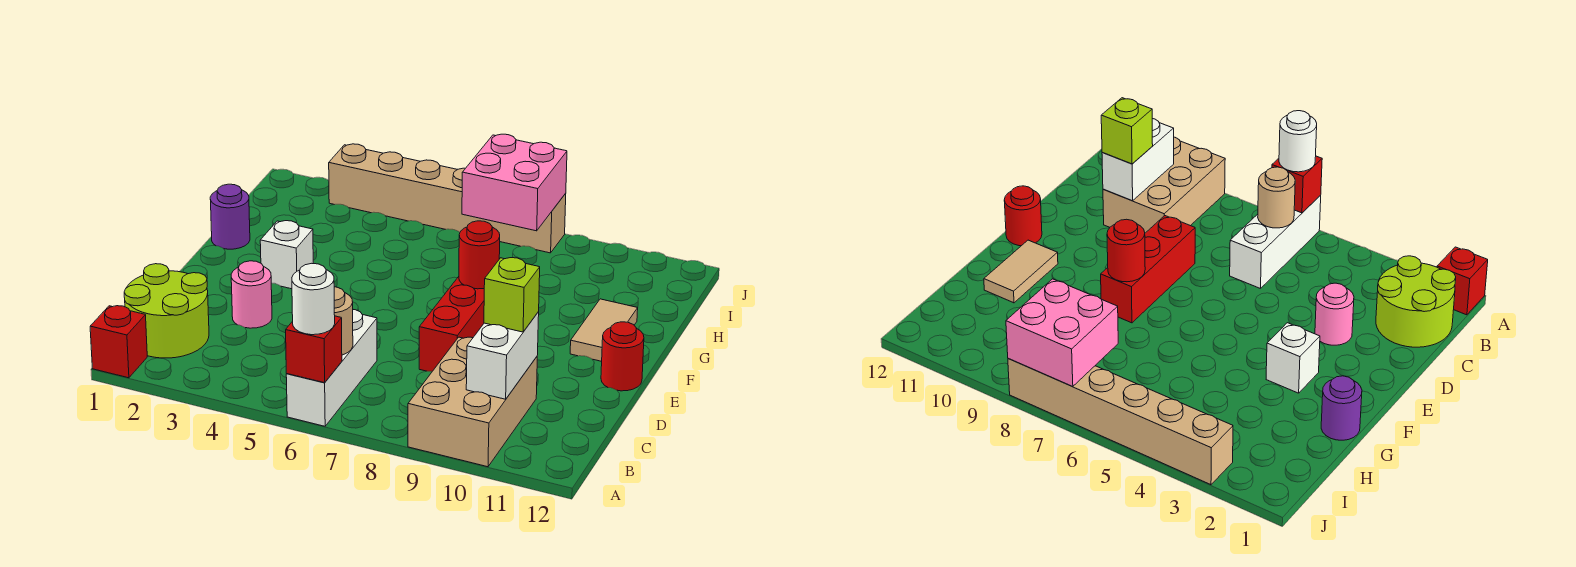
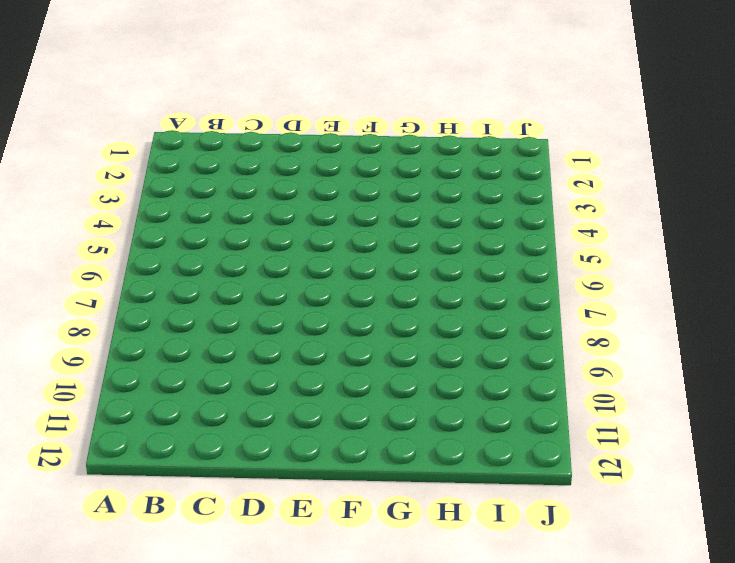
none -> red brick A1 level 1
none -> white brick A6:C6 level 1
none -> tan brick A9:C10 level 1

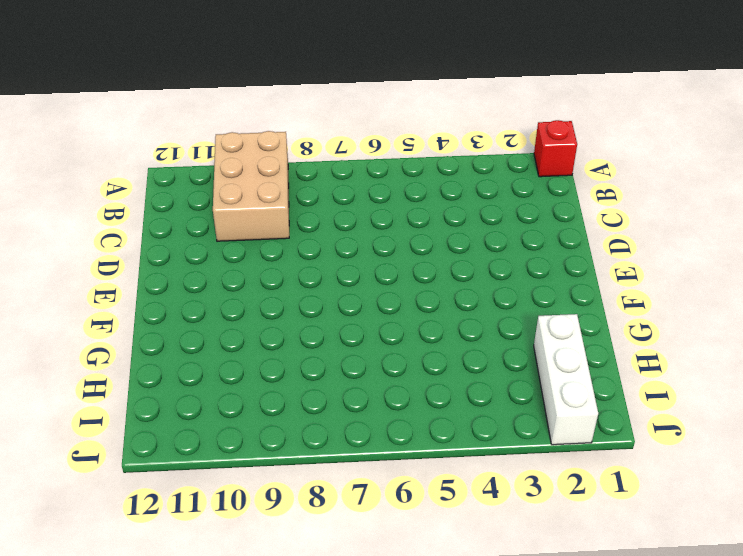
white brick H2:J2 level 1 -> white brick A6:C6 level 1
none -> lime round brick B1:C2 level 1
none -> pink round brick D3 level 1
none -> red brick D8:F8 level 1

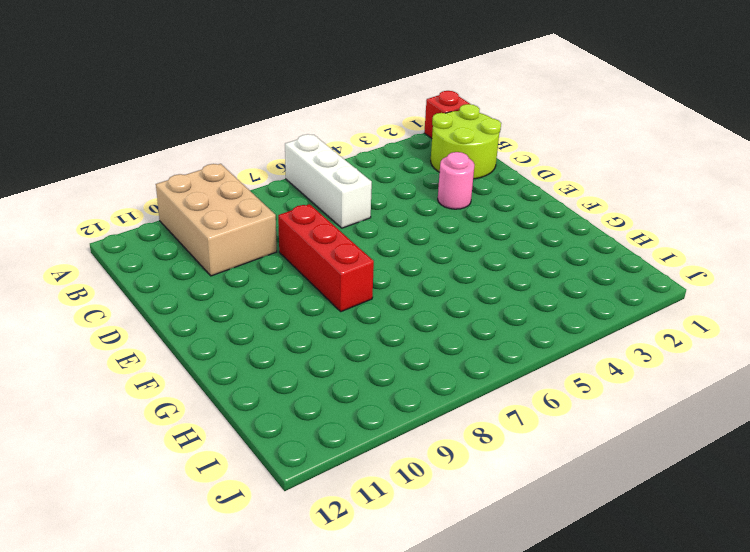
none -> red round brick E12 level 1
none -> white brick F3 level 1
none -> tan tile F11:G11 level 1

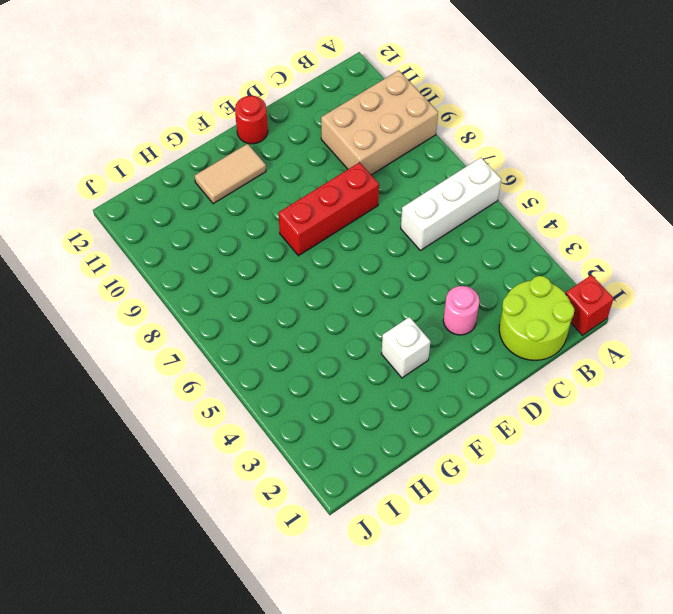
none -> purple round brick G1 level 1
none -> tan brick J3:J8 level 1
none -> red brick A6 level 2

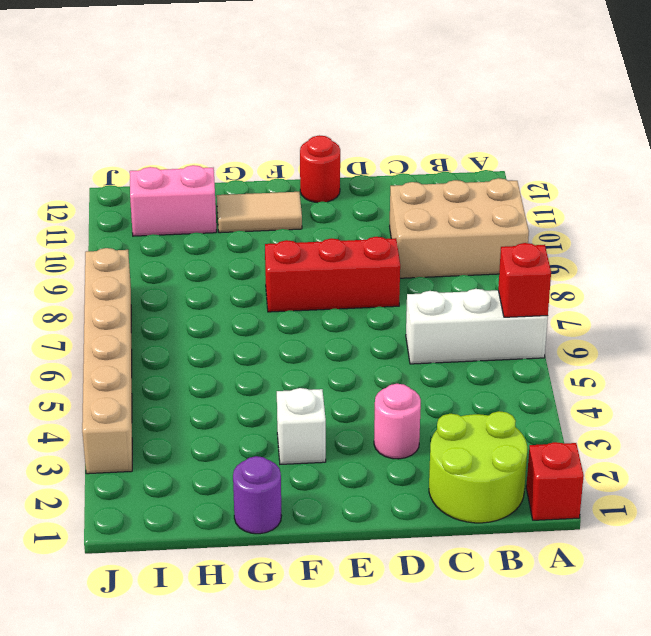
pink brick H11:I11 level 1 -> none
none -> tan round brick B6 level 2
none -> white brick B10:C10 level 2
none -> red round brick F8 level 2

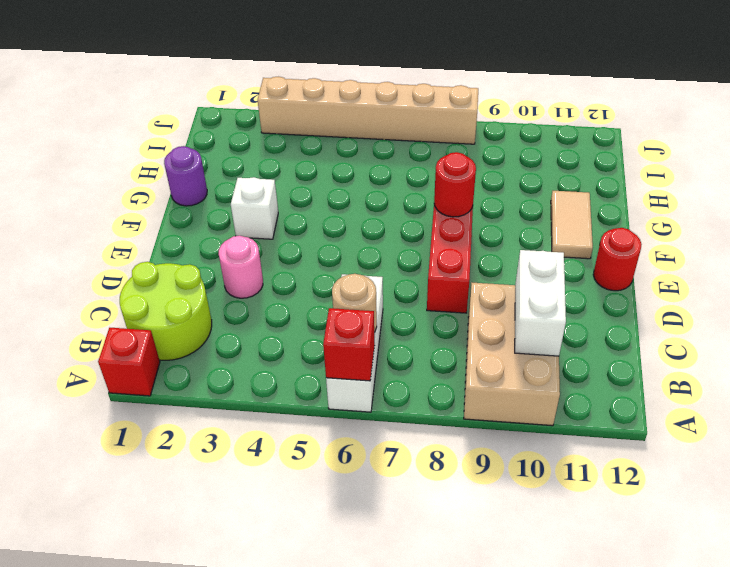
none -> pink brick I7:J8 level 2
none -> white round brick A6 level 3
none -> lime brick C10 level 3

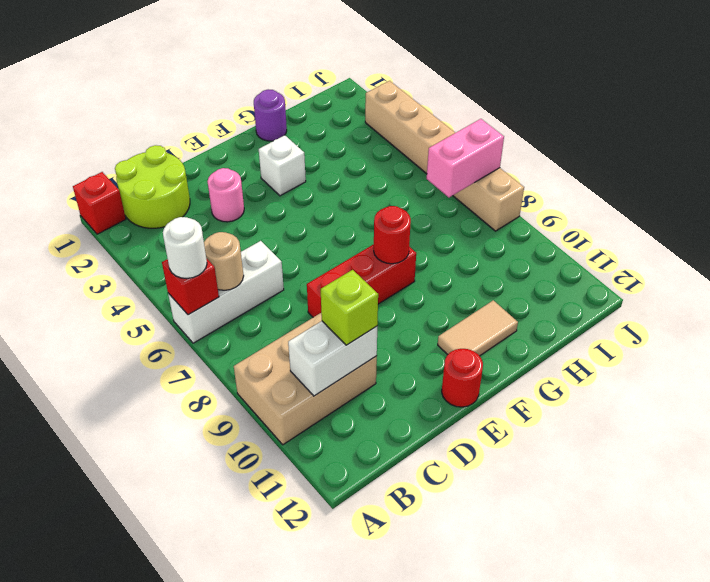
pink brick I7:J7 level 2 -> pink brick I7:J8 level 2

